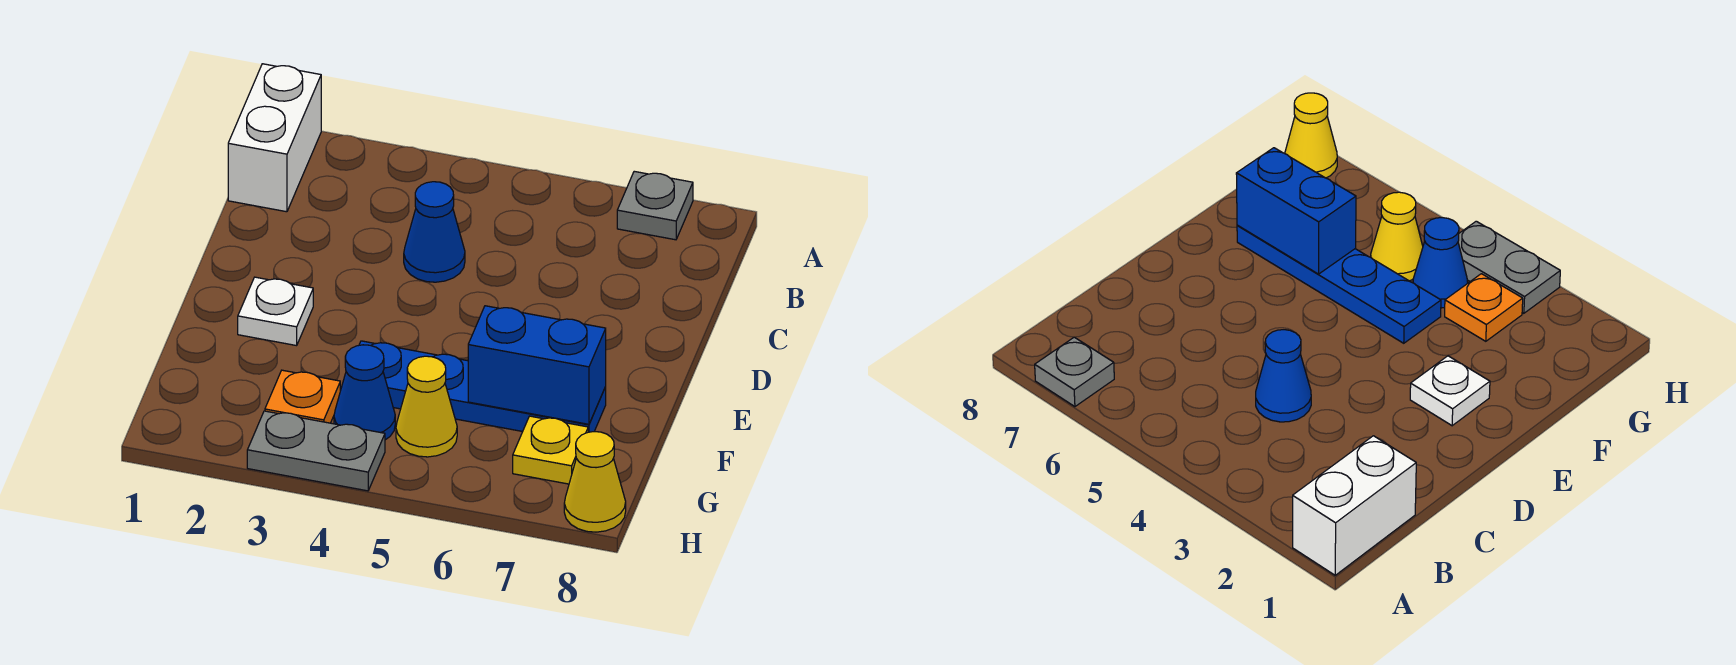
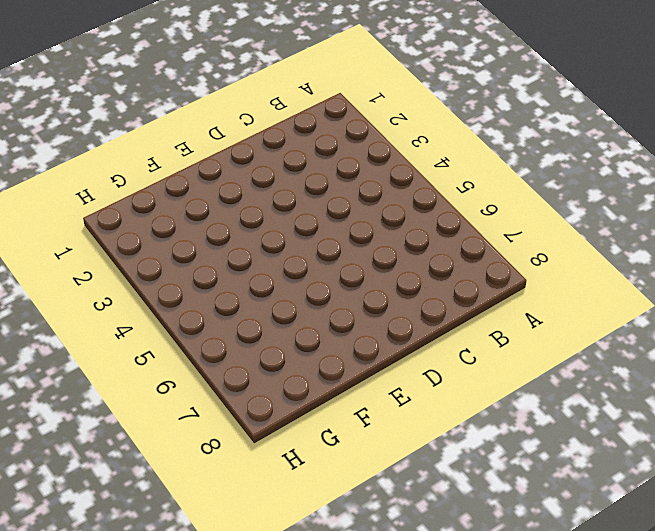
none -> white brick A1:B1 level 1
none -> grey plate A7 level 1
none -> blue cone C4 level 1

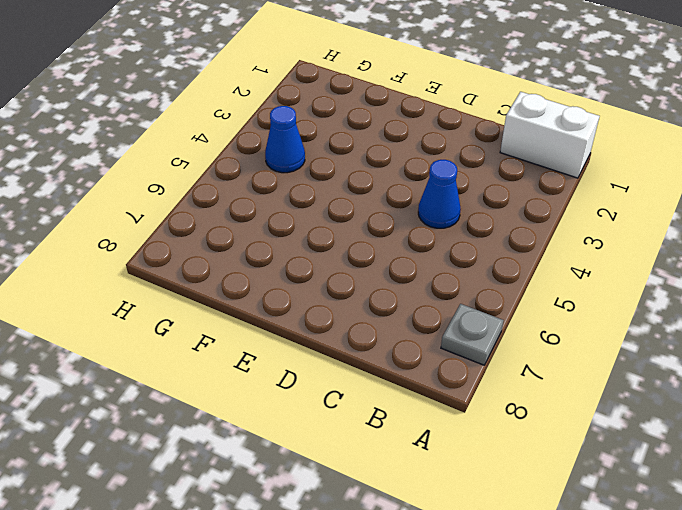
none -> white plate E2 level 1
none -> blue plate F4:F7 level 1
none -> orange plate G3 level 1

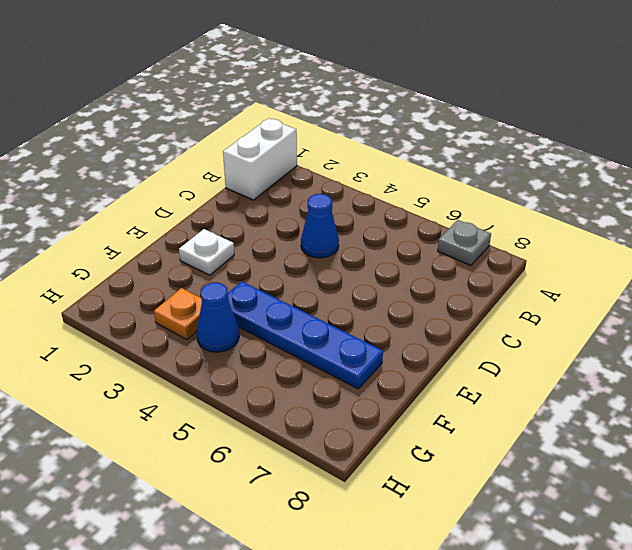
none -> yellow cone G5 level 1
none -> yellow plate G7 level 1
none -> grey plate H3:H4 level 1

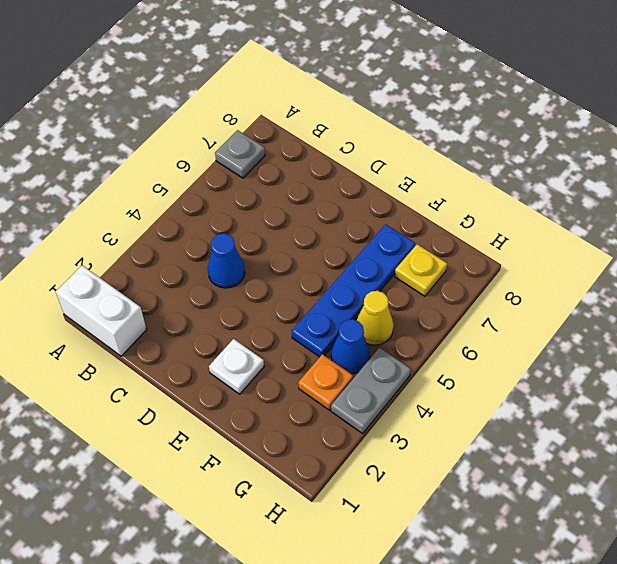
none -> yellow cone H8 level 1
none -> blue brick F6:F7 level 2

